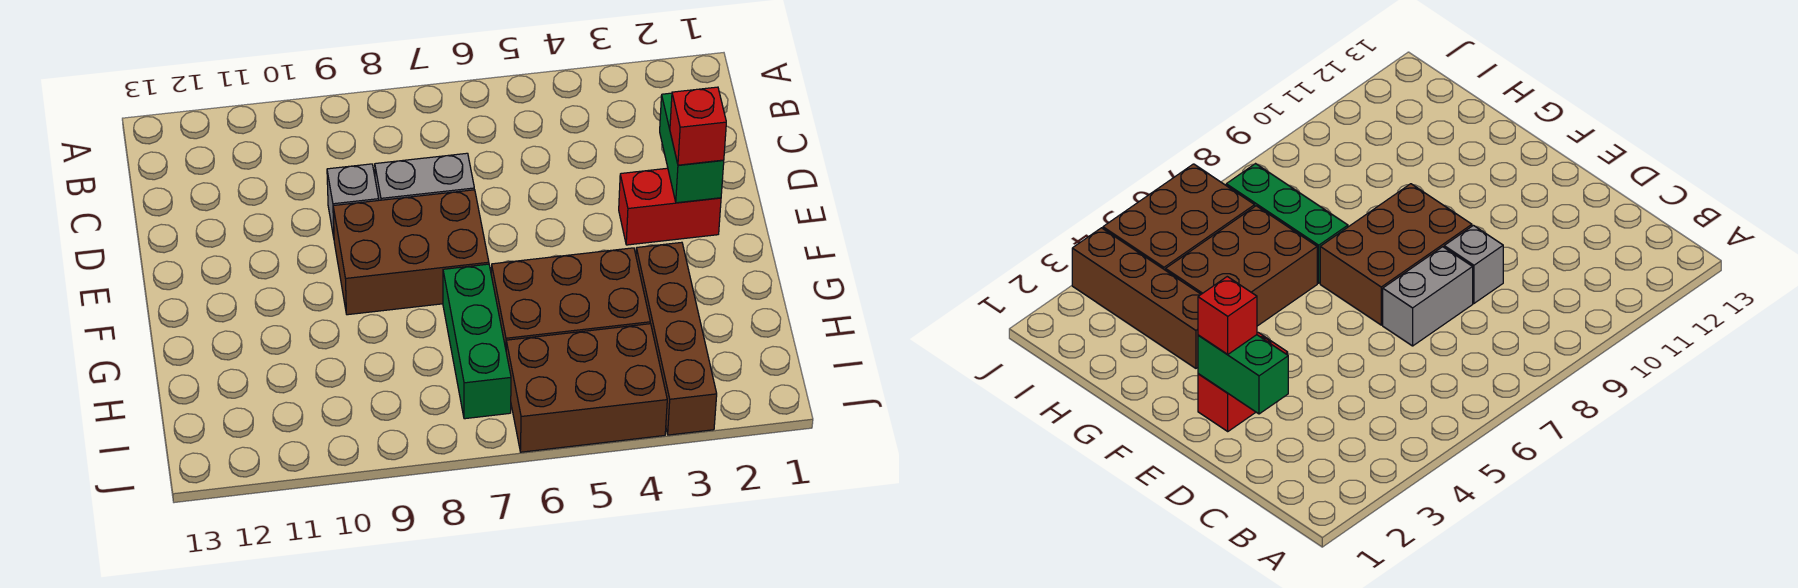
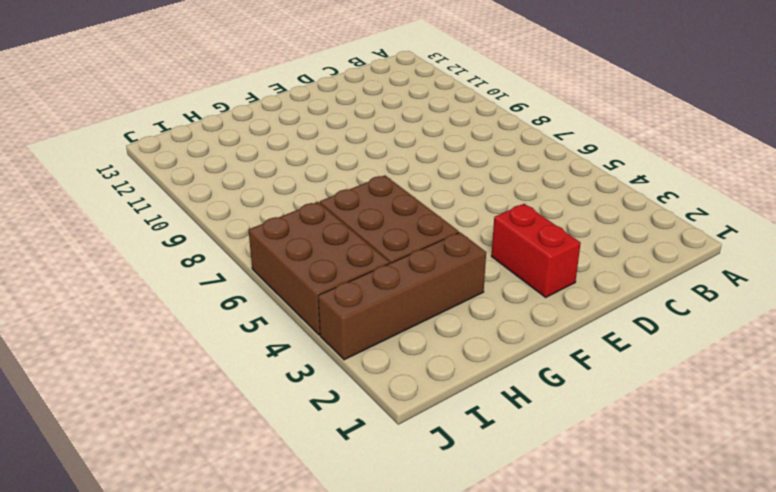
none -> grey brick D7:D8 level 1
none -> grey brick D9 level 1

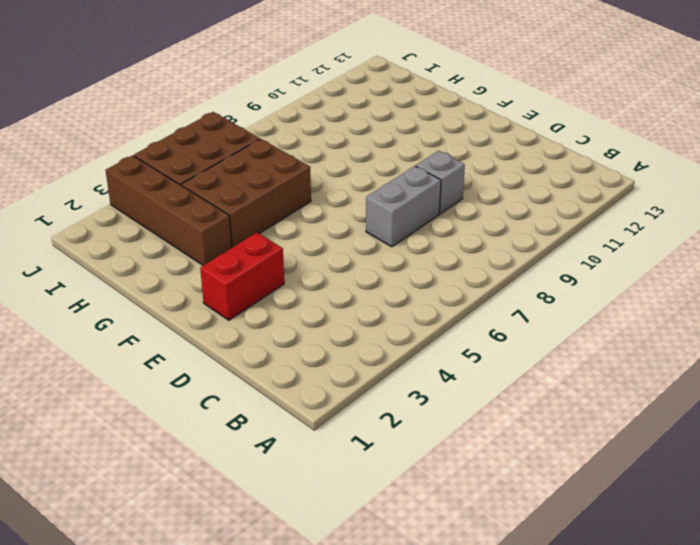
none -> brown brick E7:F9 level 1
none -> green brick G7:I7 level 1

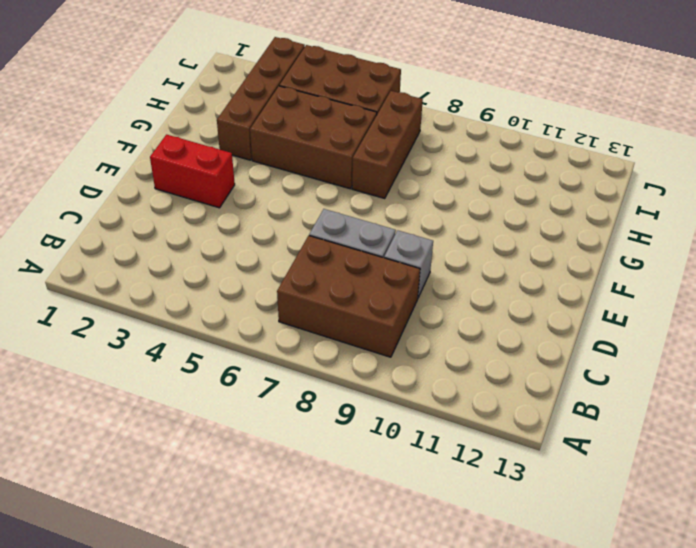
brown brick B7:C9 level 1 -> brown brick E7:F9 level 1
brown brick G7:I7 level 1 -> green brick G7:I7 level 1
none -> green brick D2:E2 level 2
none -> red brick E2 level 3

